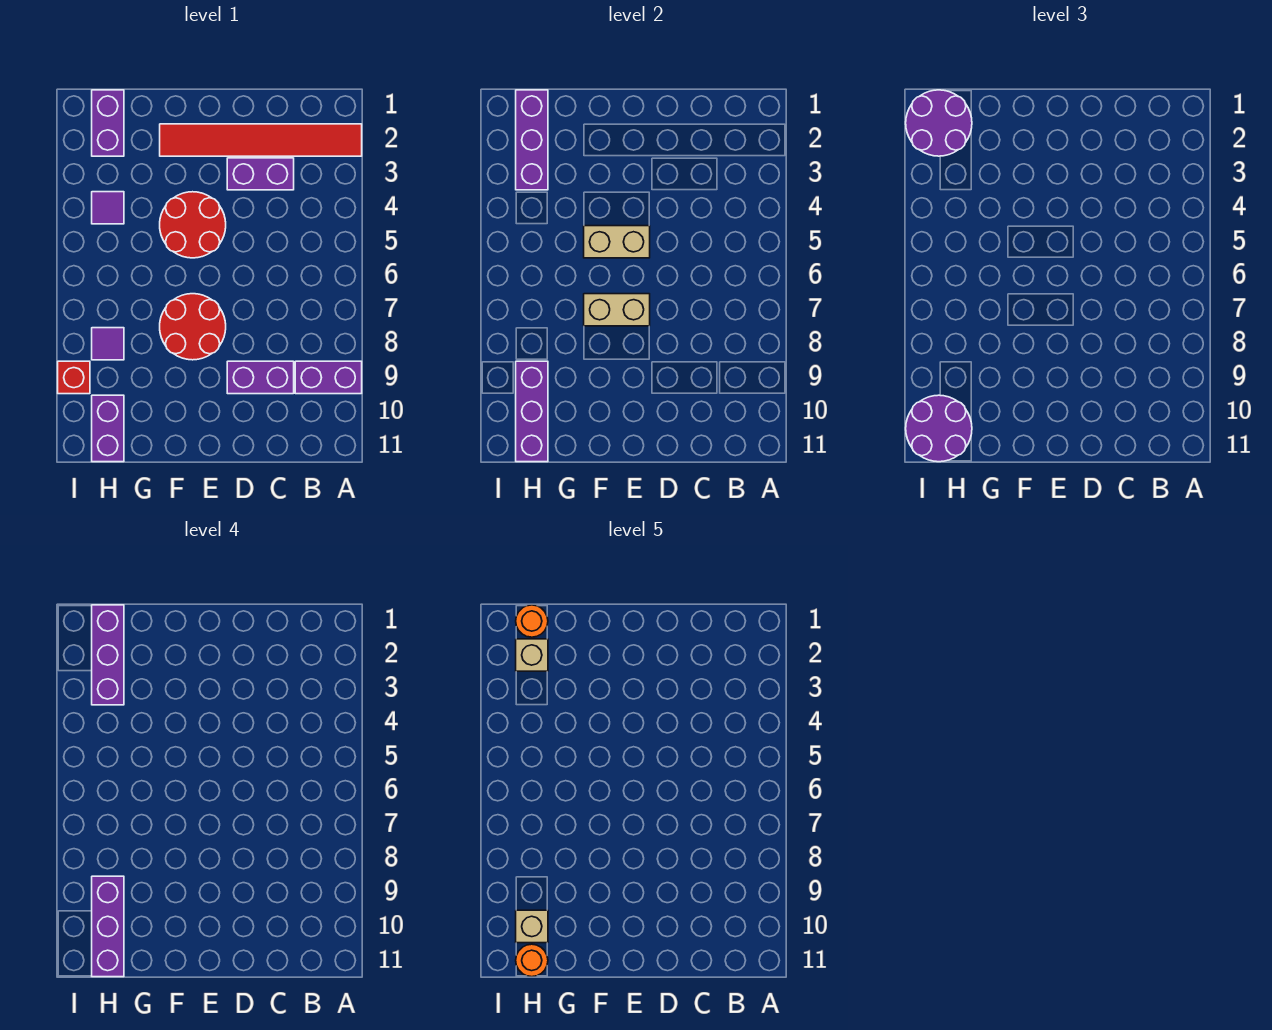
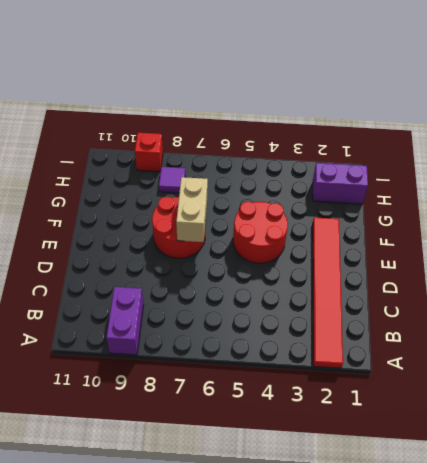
none -> purple brick C3:D3 level 1
none -> purple brick C9:D9 level 1
none -> purple tile H4 level 1

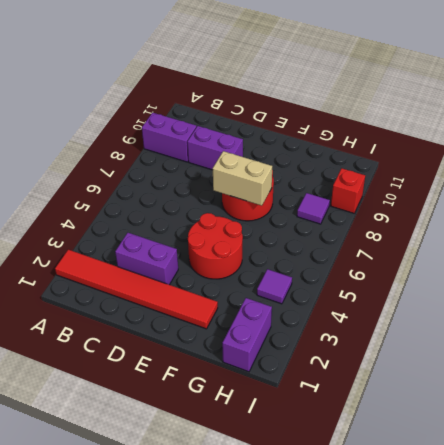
none -> purple brick H10:H11 level 1
none -> tan brick E5:F5 level 2
none -> purple brick H1:H3 level 2

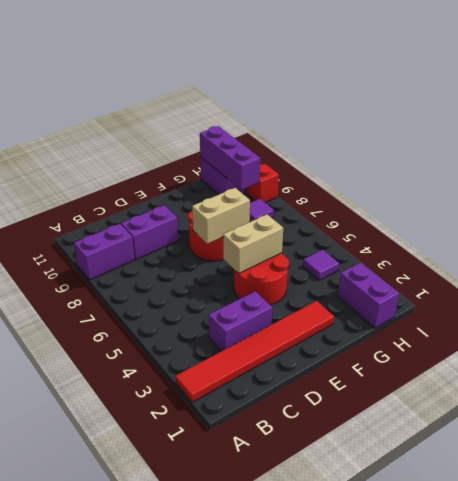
none -> purple brick H1:H3 level 2
none -> purple round brick H1:I2 level 3
none -> purple round brick H10:I11 level 3

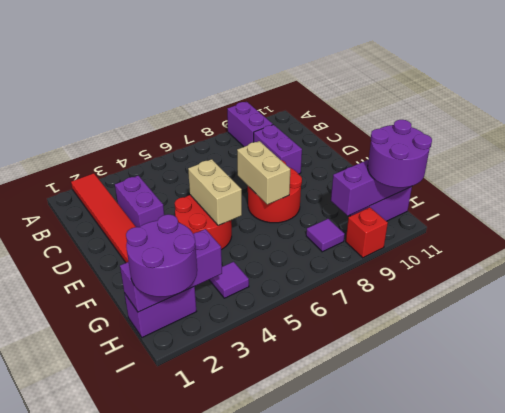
none -> purple brick H1:H3 level 4
none -> purple brick H9:H11 level 4
none -> orange round brick H1 level 5

